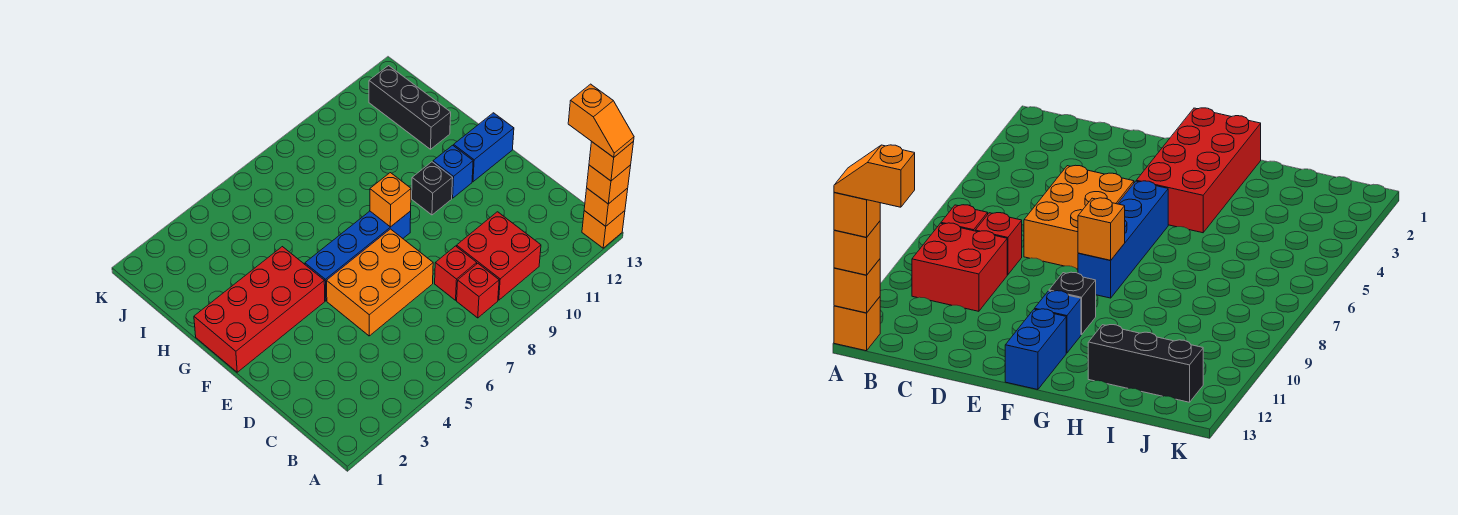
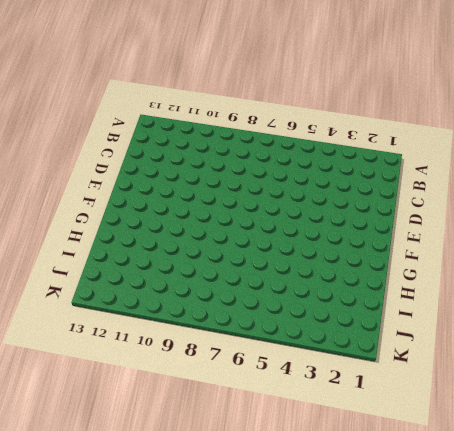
none -> orange brick A13 level 1
none -> red brick B8 level 1
none -> red brick B9:C10 level 1

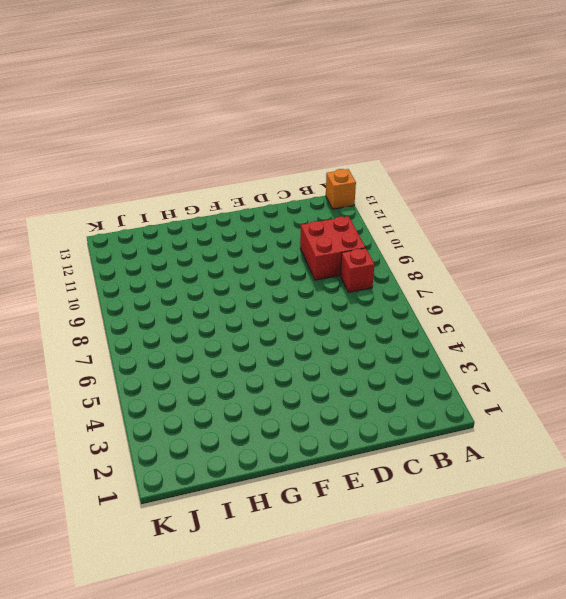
none -> red brick C8 level 1
none -> orange brick D5:E7 level 1
none -> red brick F1:G4 level 1

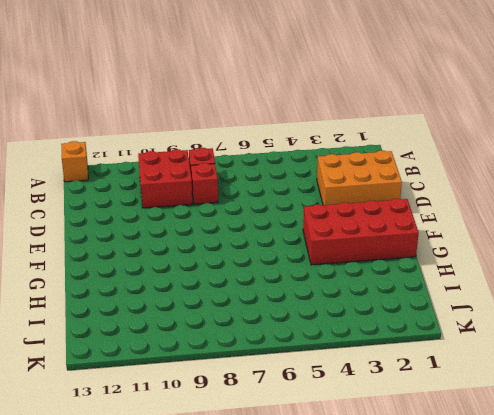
orange brick C1:D3 level 1 -> orange brick D5:E7 level 1
none -> blue brick F5:F8 level 1
none -> black brick F10 level 1
none -> blue brick F11 level 1

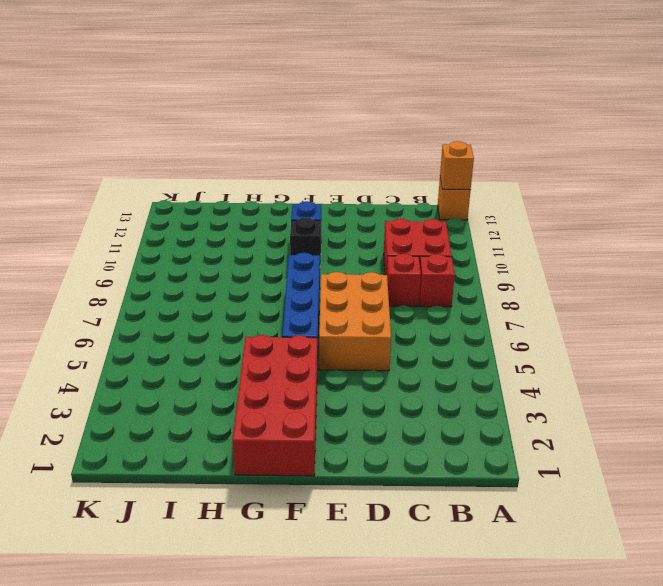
none -> blue brick F12:F13 level 1
none -> black brick H12:J12 level 1
none -> orange brick F8 level 2

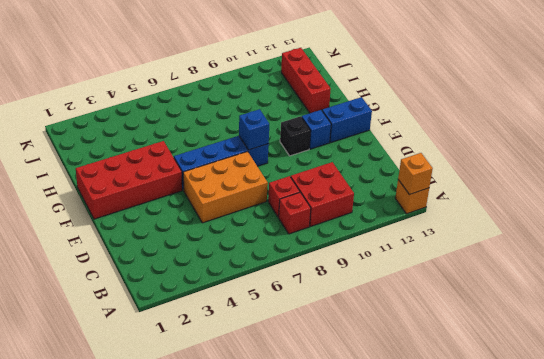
blue brick F8 level 2 -> orange brick F8 level 2
red brick H12:J12 level 1 -> black brick H12:J12 level 1
none -> orange brick A13 level 3
none -> orange brick A13 level 4
none -> orange slope A13:B13 level 5 top B

